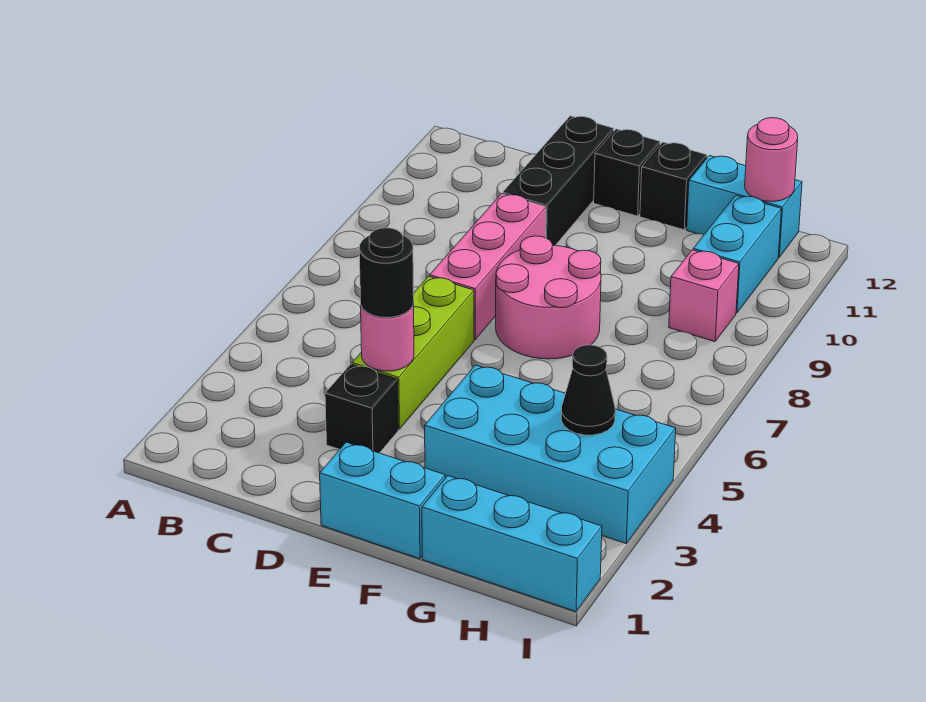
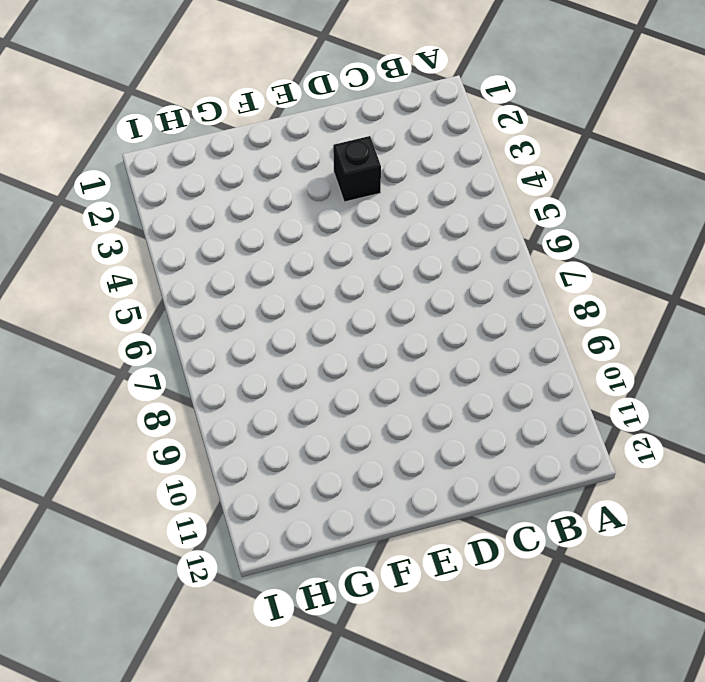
none -> lime brick D4:D6 level 1
none -> pink brick D7:D9 level 1
none -> black brick D10:D12 level 1

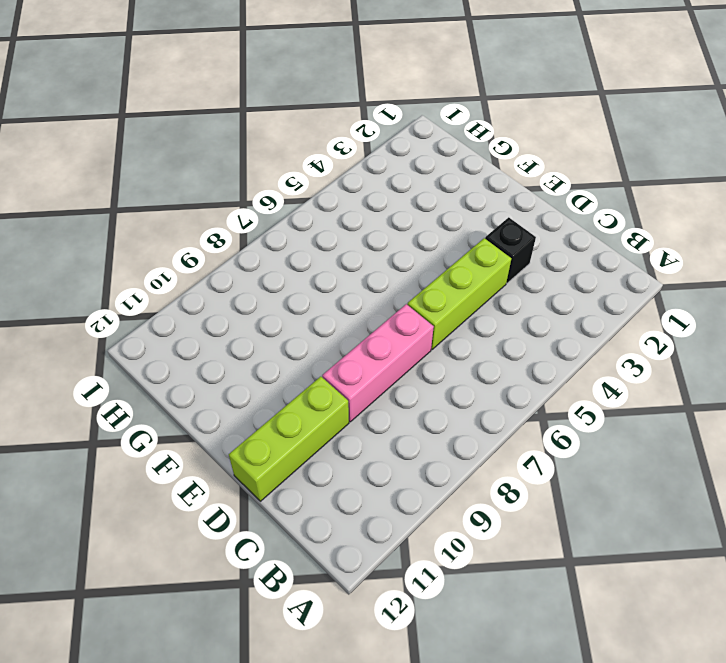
lime brick D10:D12 level 1 -> black brick D10:D12 level 1
none -> cyan brick E1:F1 level 1
none -> pink round brick E7:F8 level 1
none -> black brick E12 level 1

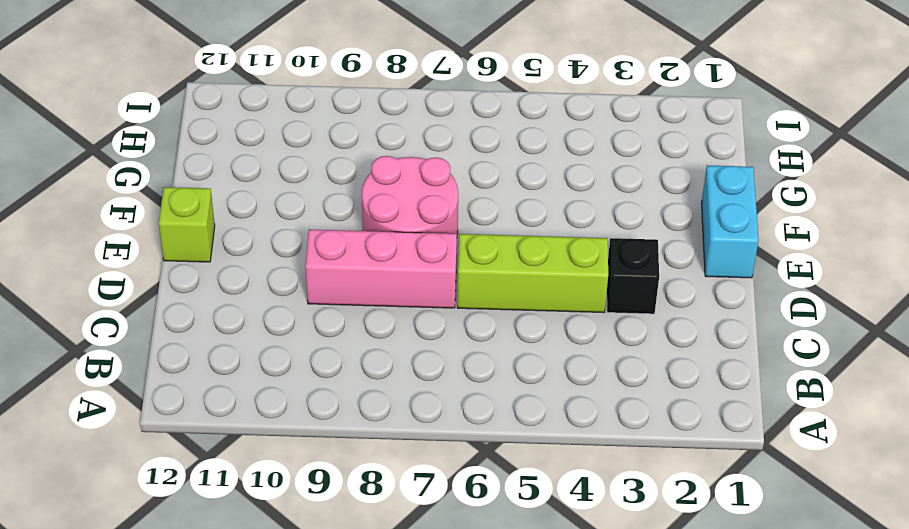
lime brick E12 level 1 -> black brick E12 level 1
none -> black brick D10:D12 level 1
none -> cyan brick F3:I4 level 1
none -> black brick F12 level 1

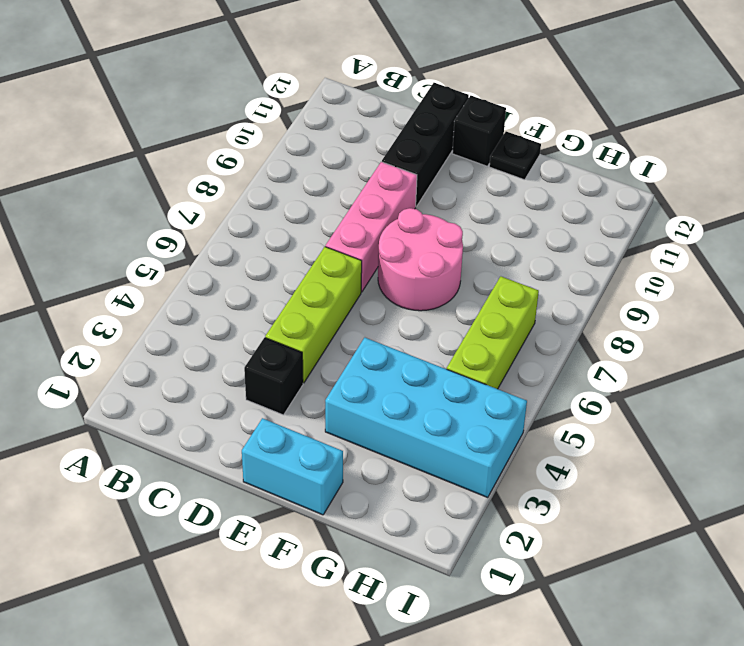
black plate F12 level 1 -> black brick F12 level 1
lime brick H5:H7 level 1 -> none
none -> cyan brick G1:I1 level 1
none -> cyan brick G12:H12 level 1
none -> pink brick H9 level 1

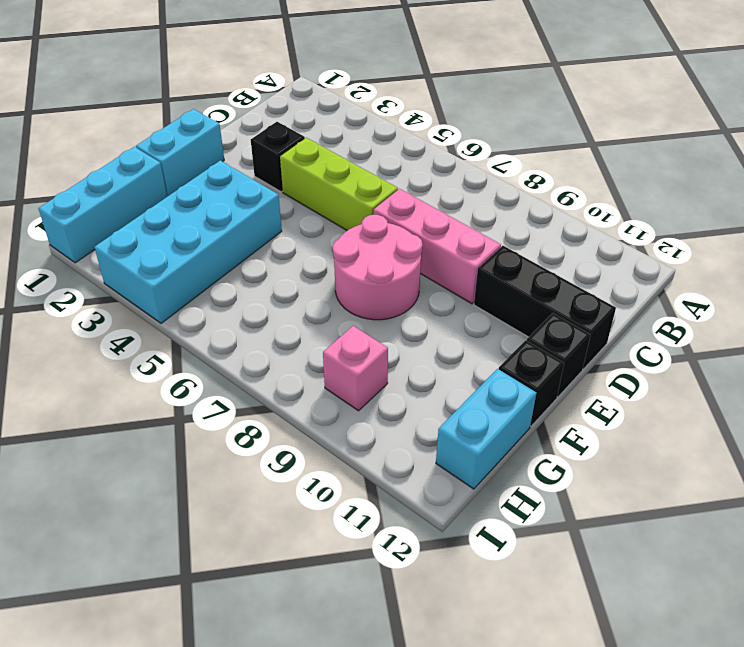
none -> cyan brick H10:H11 level 1
none -> pink round brick D4 level 2
none -> black cone H4 level 2

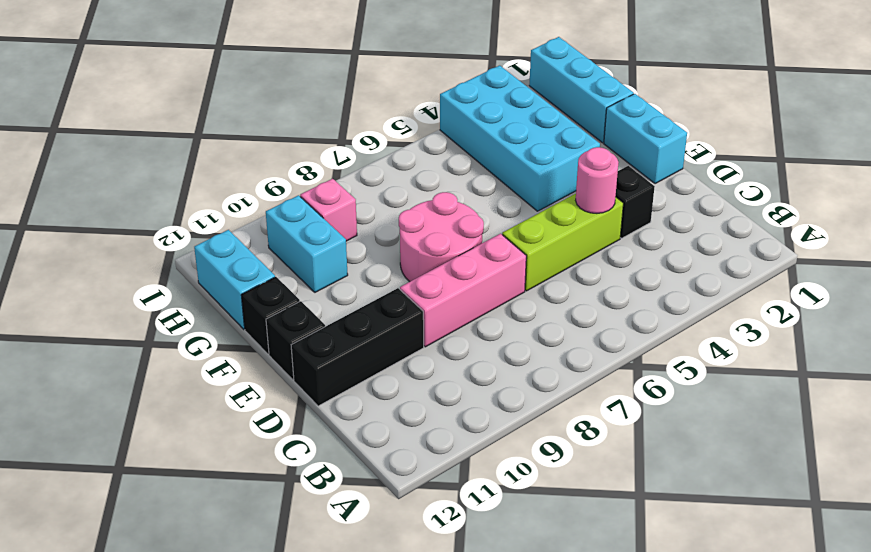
cyan brick G10:H10 level 1 -> cyan brick H10:H11 level 1
none -> black cone H4 level 2
none -> pink round brick H12 level 2
none -> black round brick D4 level 3

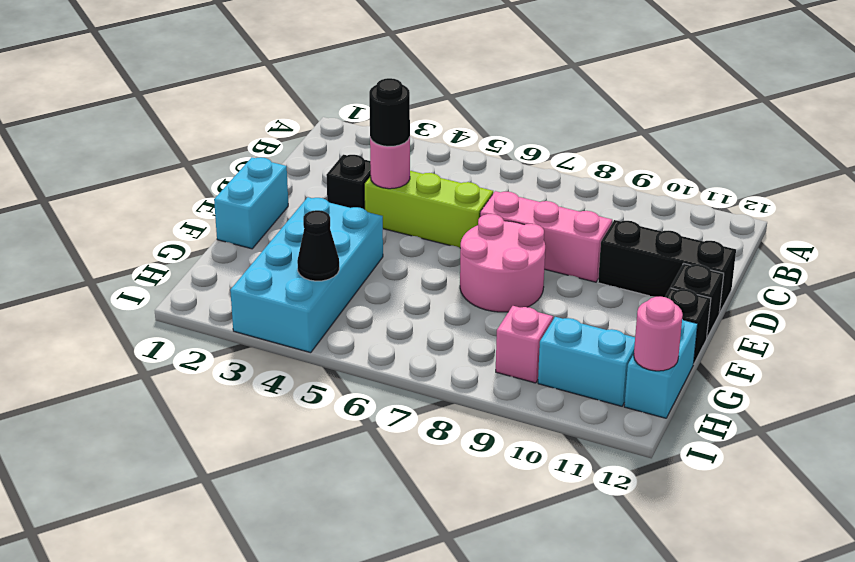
none -> cyan brick G1:I1 level 1

